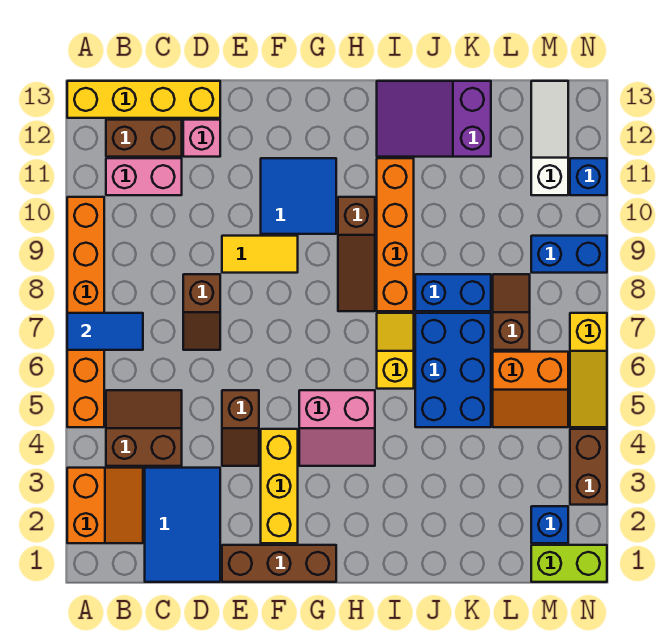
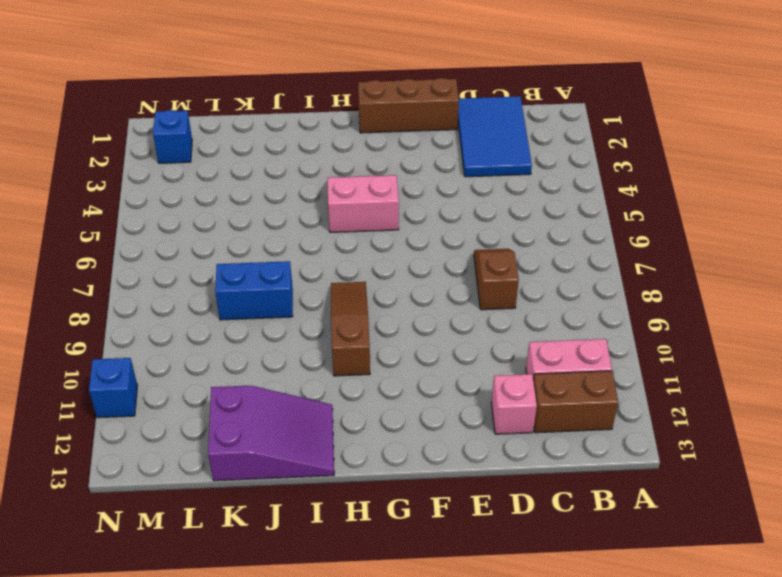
none -> orange slope A2:B3 level 1 top A
none -> orange brick A5:A10 level 1
none -> yellow brick A13:D13 level 1
none -> brown slope B4:C5 level 1 top 4

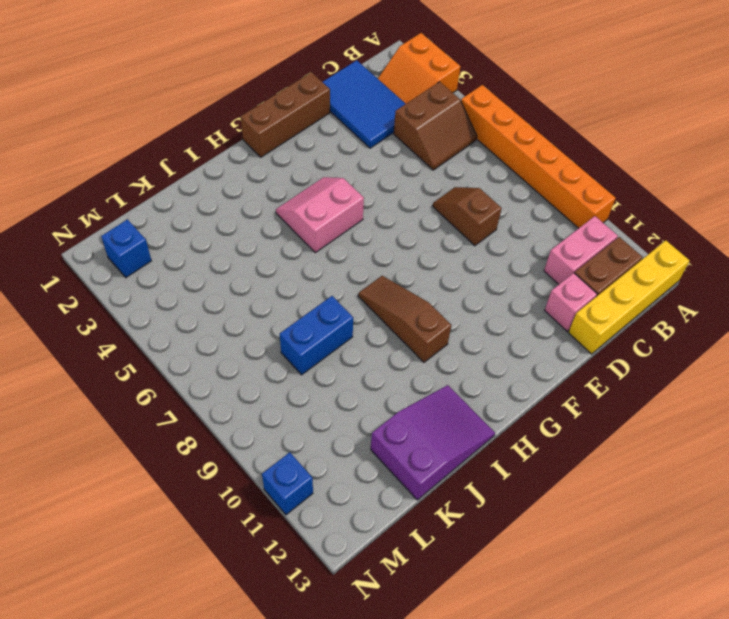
none -> brown slope E4:E5 level 1 top 5
none -> yellow tile E9:F9 level 1
none -> yellow brick F2:F4 level 1
none -> blue tile F10:G11 level 1

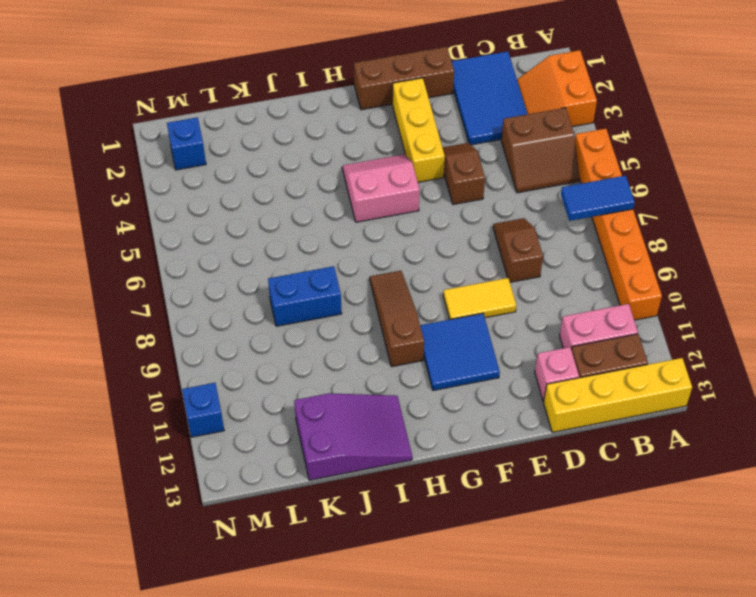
none -> yellow slope I6:I7 level 1 top 6
none -> orange brick I8:I11 level 1
none -> blue brick J5:K7 level 1
none -> orange slope L5:M6 level 1 top 6

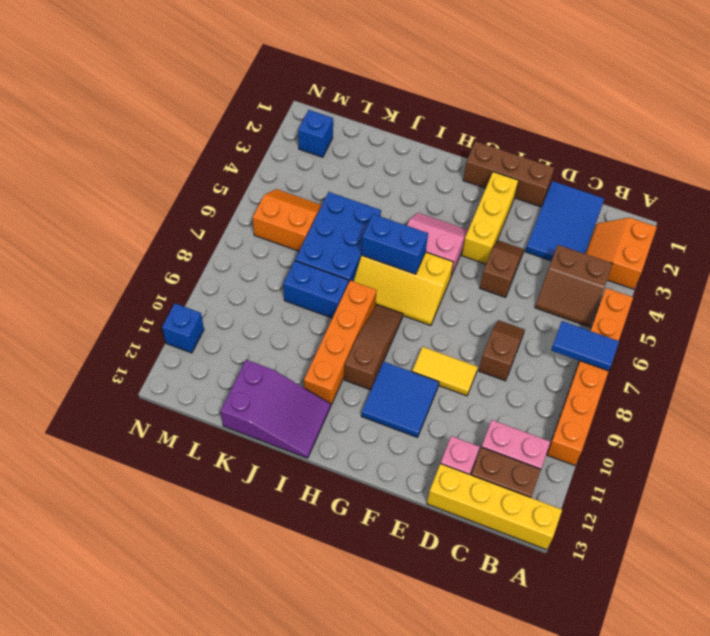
yellow slope G6:I7 level 1 top 6 -> yellow slope I6:I7 level 1 top 6
blue brick H6:I6 level 2 -> blue brick M9:N9 level 1
none -> brown slope L7:L8 level 1 top 7
none -> lime brick M1:N1 level 1
none -> white slope M11:M13 level 1 top 11
none -> brown brick N3:N4 level 1

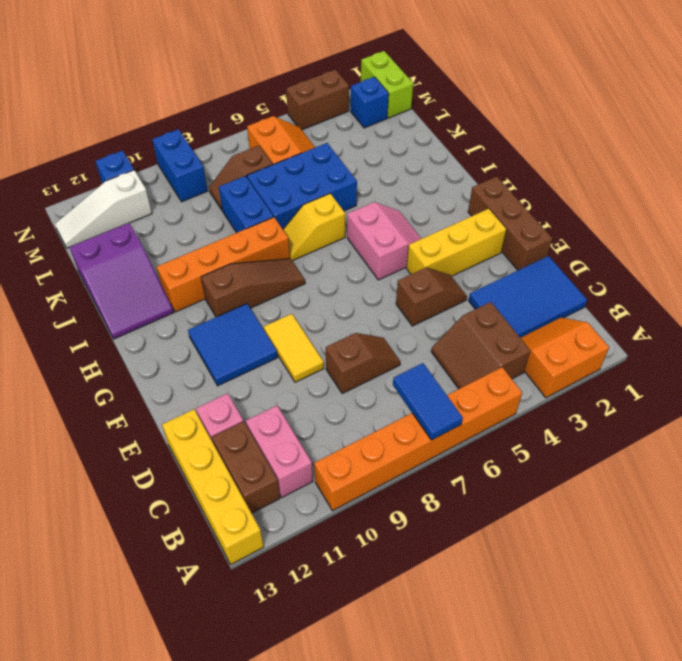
none -> yellow slope N5:N7 level 1 top 7

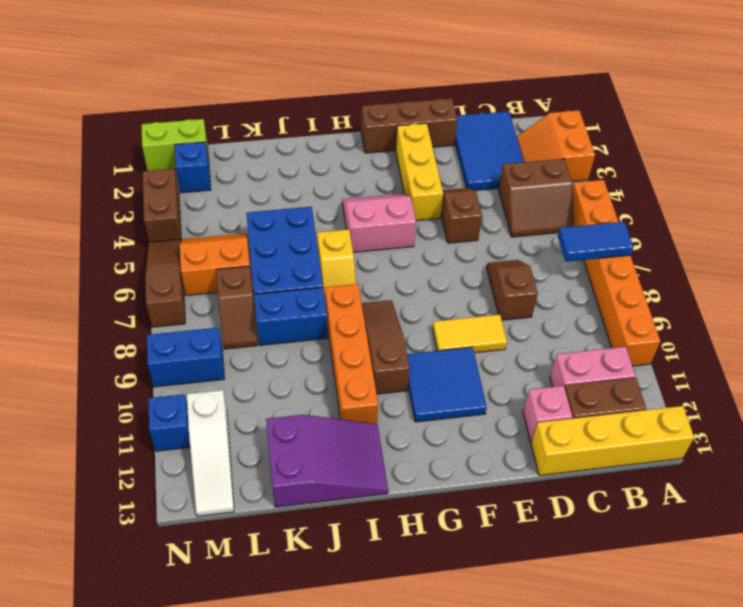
brown slope N5:N7 level 1 top 7 -> yellow slope N5:N7 level 1 top 7

